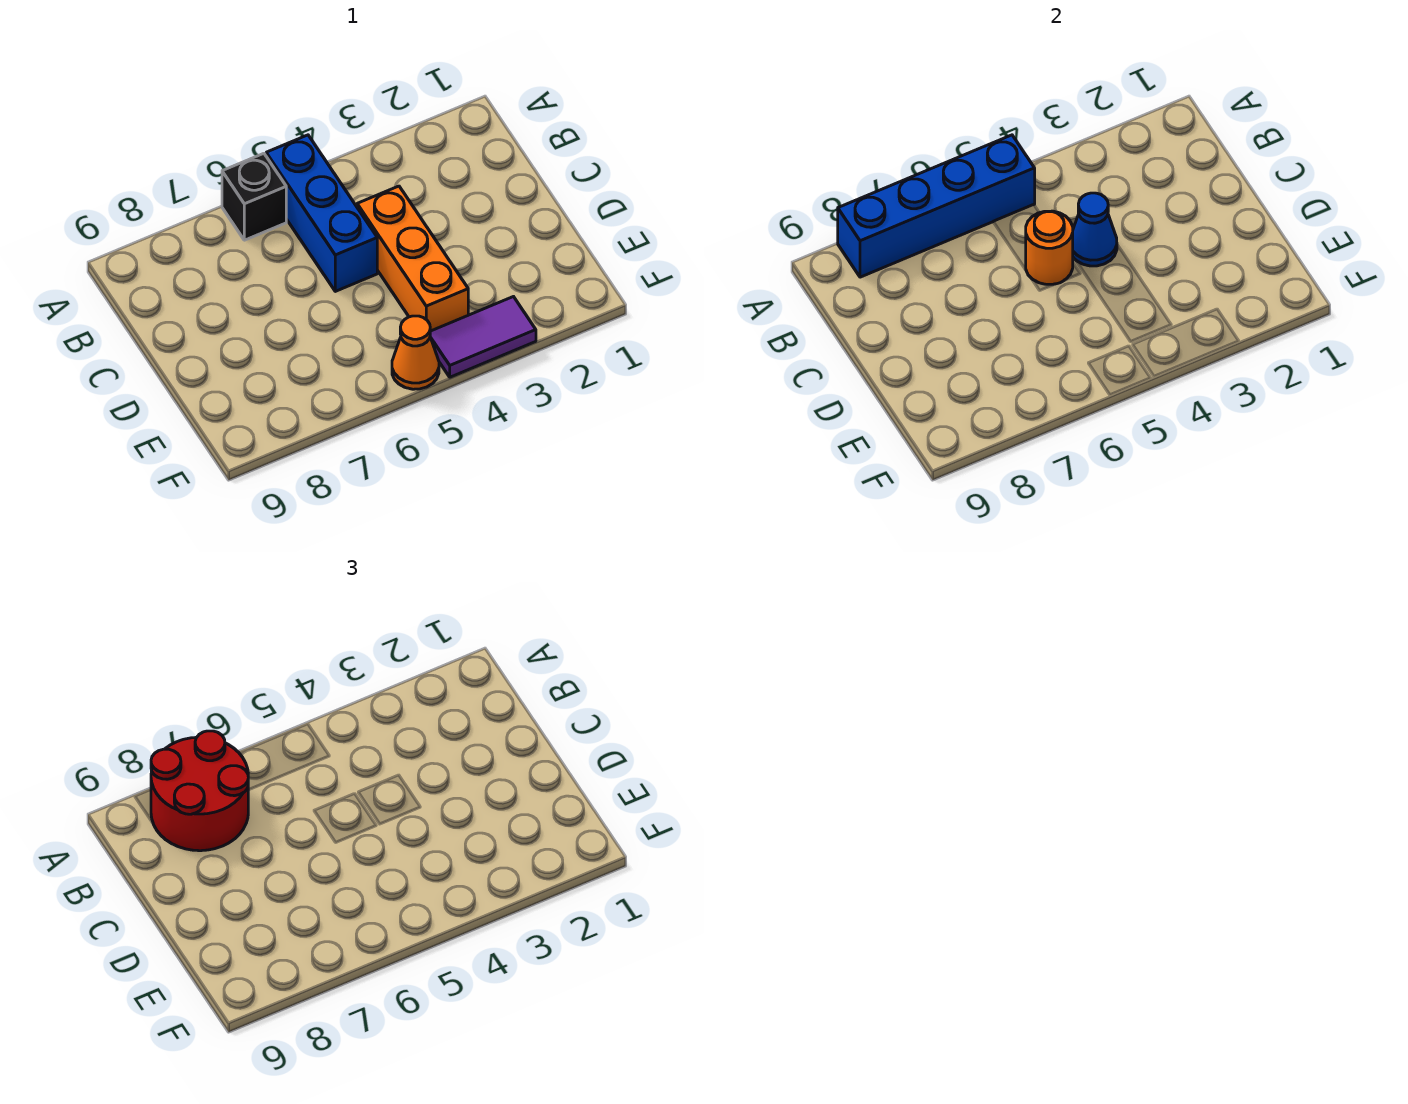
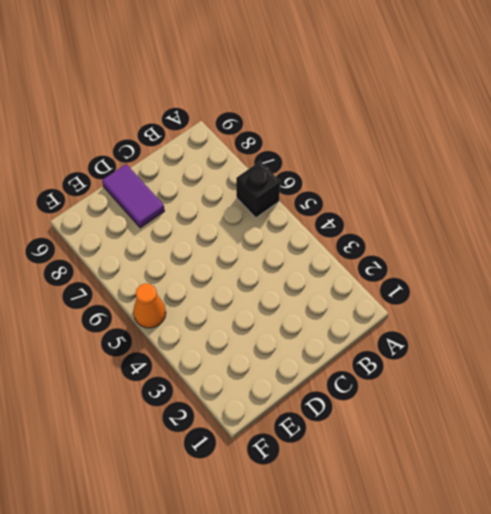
purple tile D8:D9 level 1 -> purple tile F3:F4 level 1
none -> blue brick A5:C5 level 1
none -> orange brick C4:E4 level 1

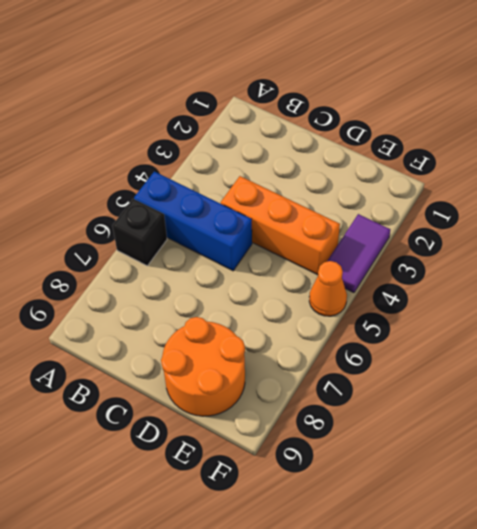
orange round brick D8:E9 level 1 -> none
none -> blue brick A5:A8 level 2
none -> blue cone C4 level 2

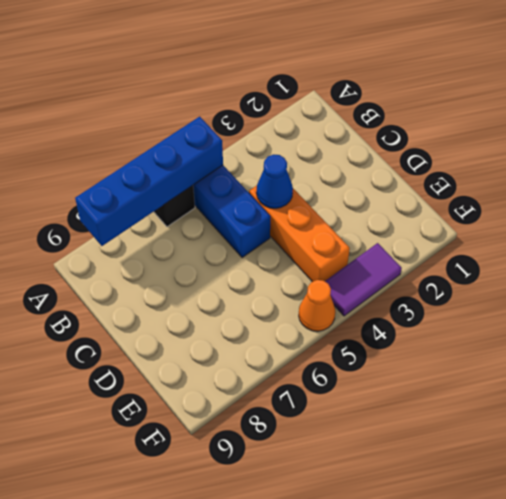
none -> orange round brick C5 level 2
none -> red round brick A7:B8 level 3

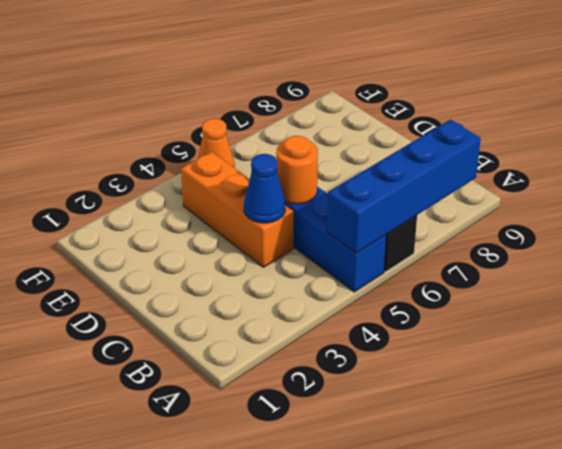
none -> purple tile F3:F4 level 1
none -> red round brick A7:B8 level 3

